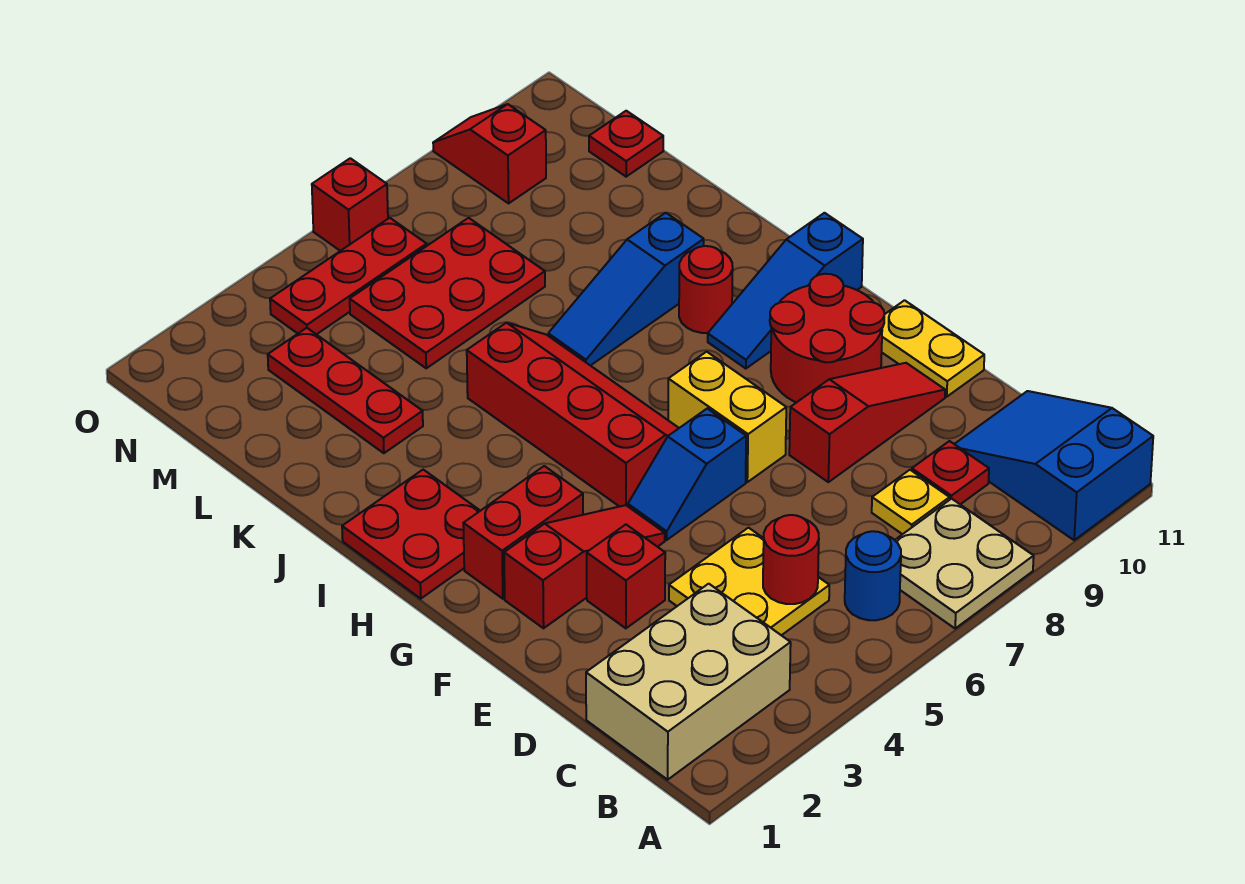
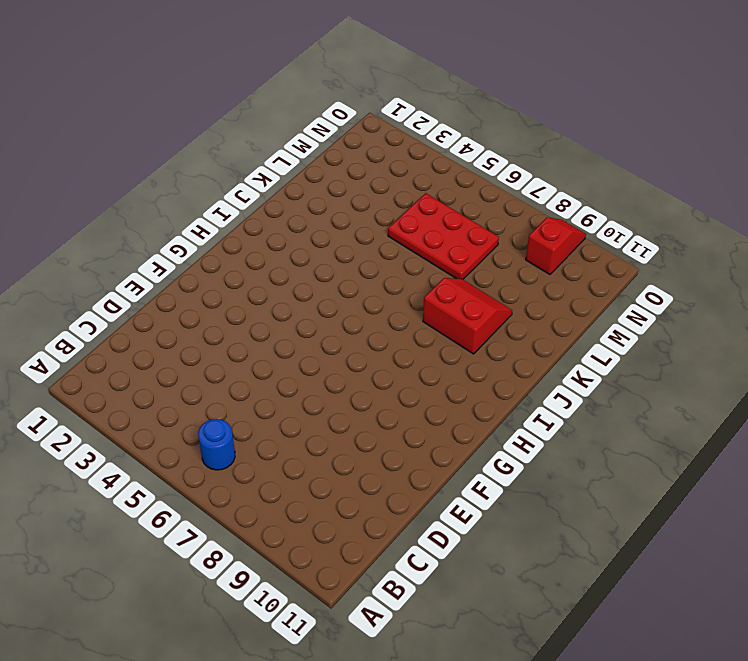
red slope J8:K9 level 1 top J -> blue slope J7:J9 level 1 top 9
none -> tan plate A7:B8 level 1
none -> blue slope A10:C11 level 1 top A
none -> tan brick B1:C3 level 1

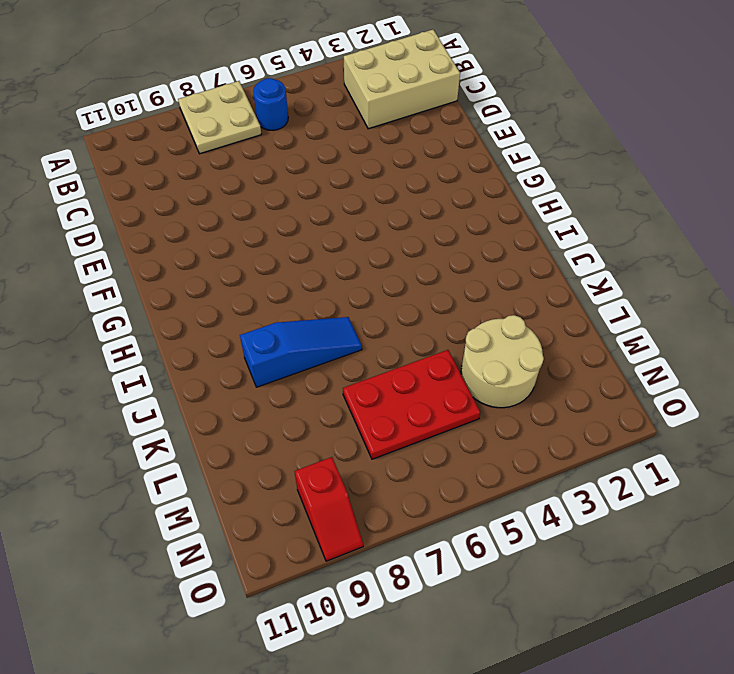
tan round brick L3:M4 level 1 -> red plate K3:M3 level 1
none -> blue slope A10:C11 level 1 top A
none -> yellow plate C4:D5 level 1
none -> yellow plate C8 level 1

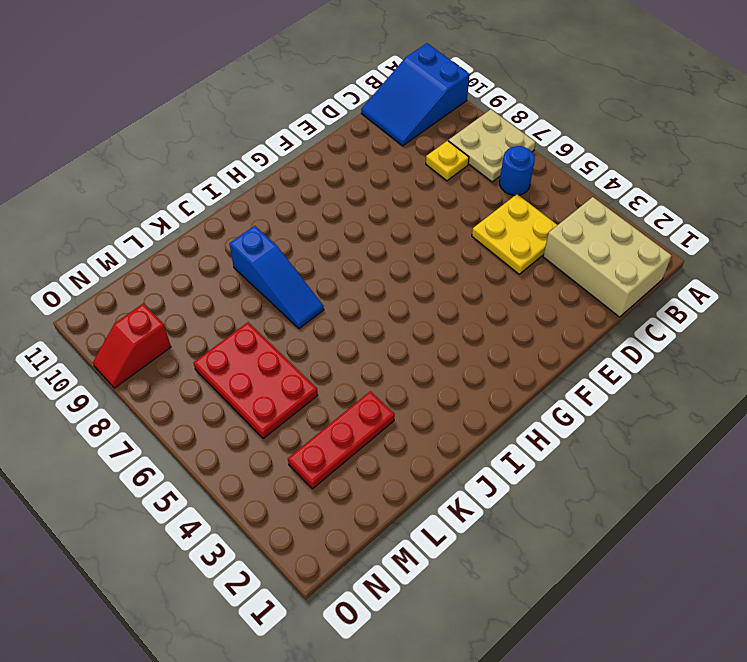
none -> red plate C9 level 1
none -> red brick E3 level 1
none -> red slope E8:E10 level 1 top 8

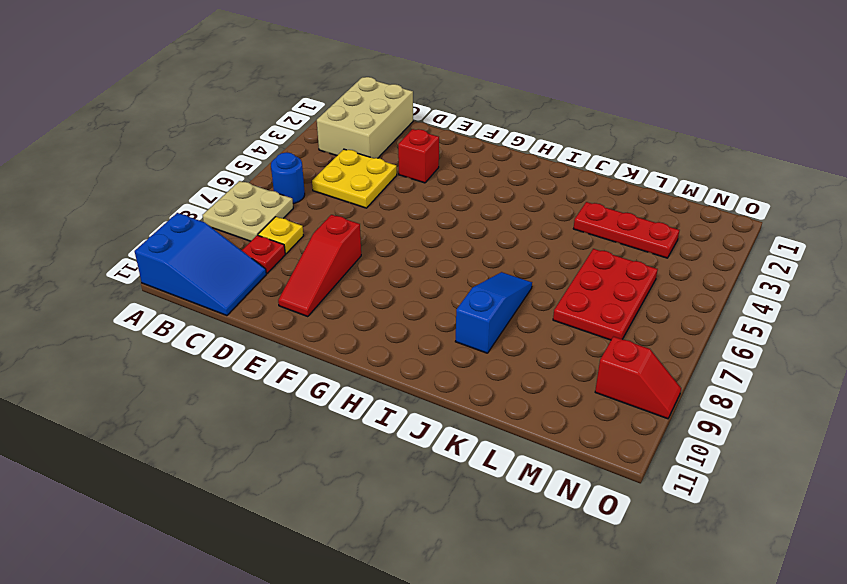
none -> yellow plate E11:F11 level 1
none -> red slope F2:F4 level 1 top 2
none -> blue slope F5:F6 level 1 top 6

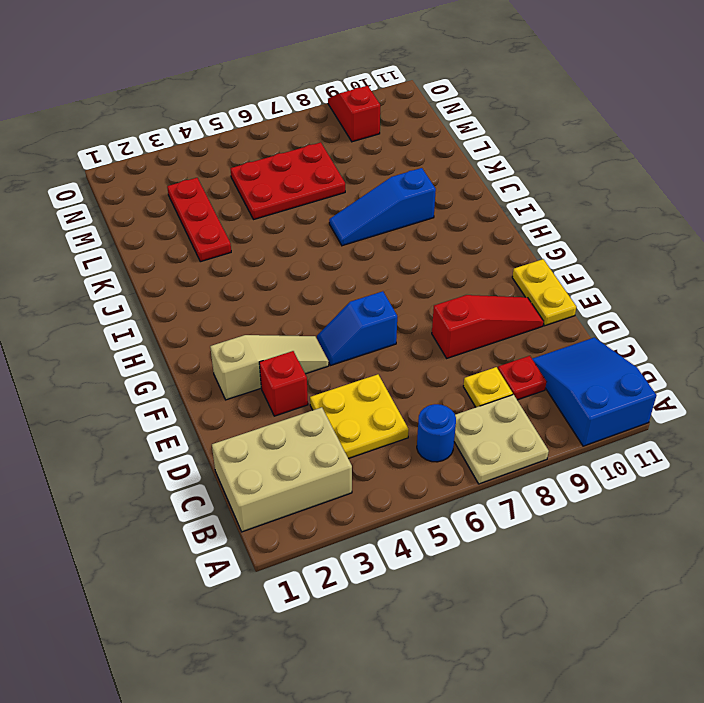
tan slope F2:F4 level 1 top 2 -> red slope F2:F4 level 1 top 2
none -> yellow brick F7:G7 level 1
none -> red round brick F9:G10 level 1
none -> red brick G2:G3 level 1

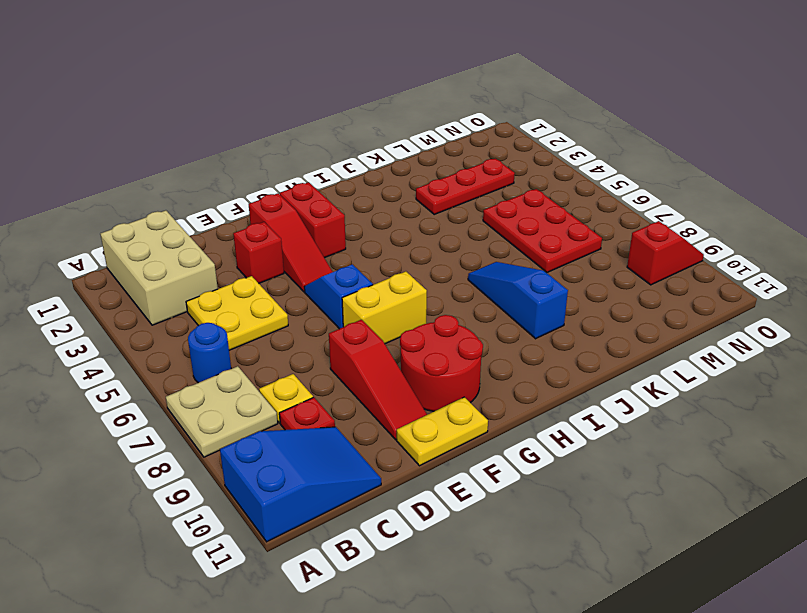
none -> red slope G5:J6 level 1 top 5
none -> red plate H1:I2 level 1
none -> blue slope H9:H11 level 1 top 11

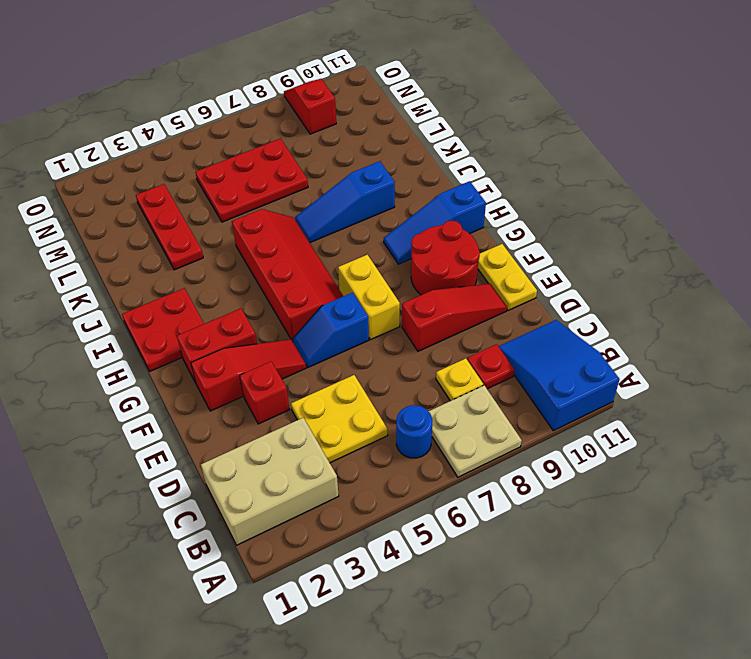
none -> red round brick I9 level 1
none -> red plate M11 level 1
none -> red plate N4:N6 level 1

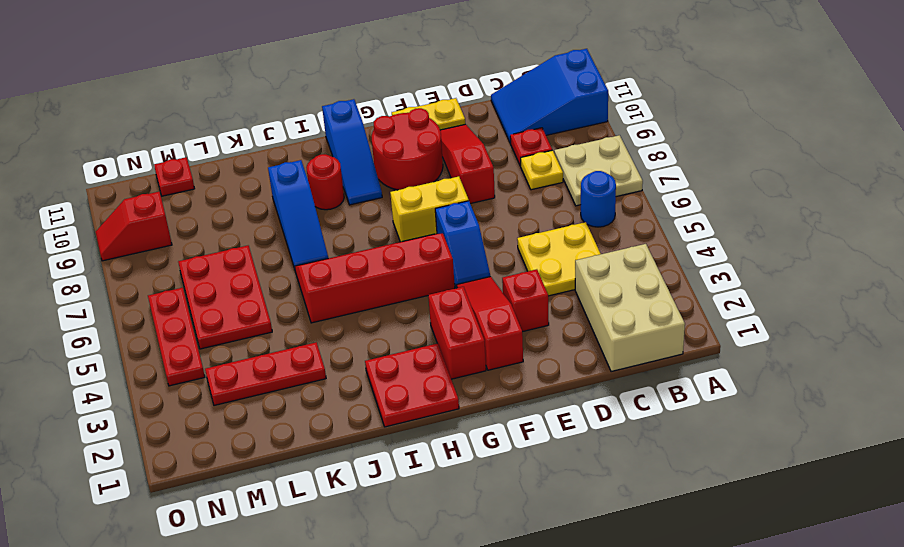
none -> red brick O6 level 1
none -> red round brick C5 level 2

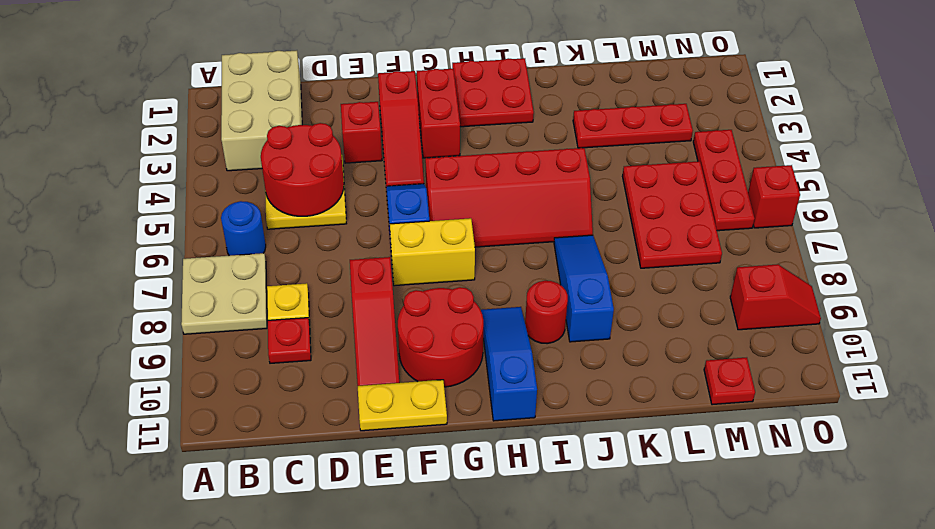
red round brick C4:D5 level 2 -> red round brick C5 level 2
none -> blue slope A10:C11 level 1 top A

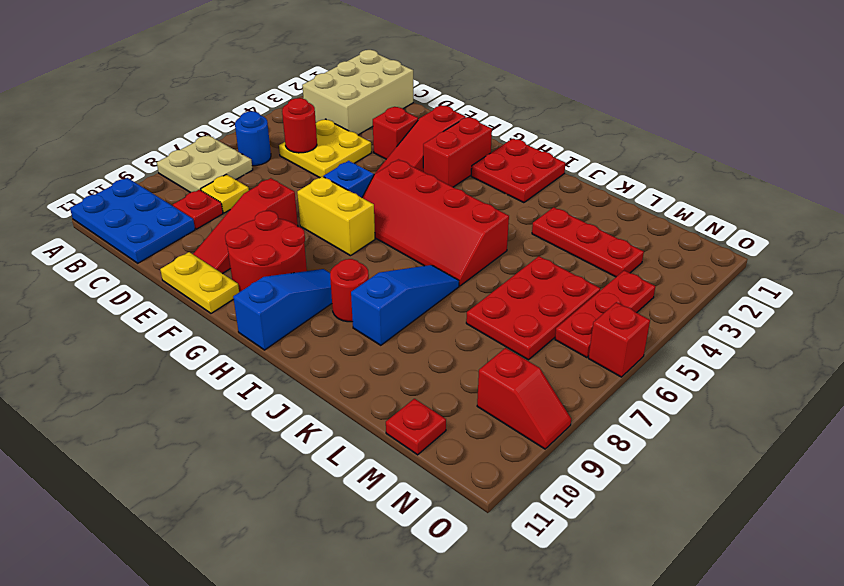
blue plate A10:C11 level 1 -> blue slope A10:C11 level 1 top A

